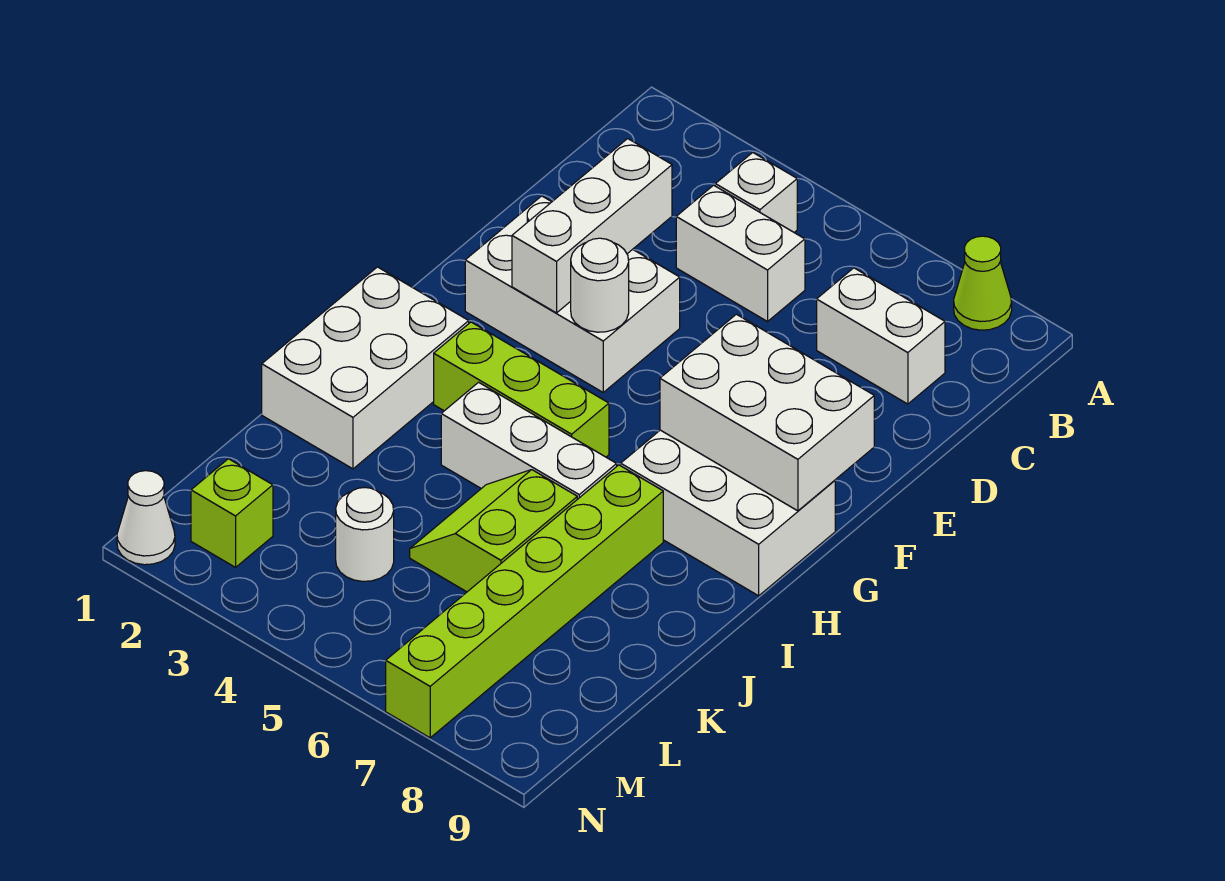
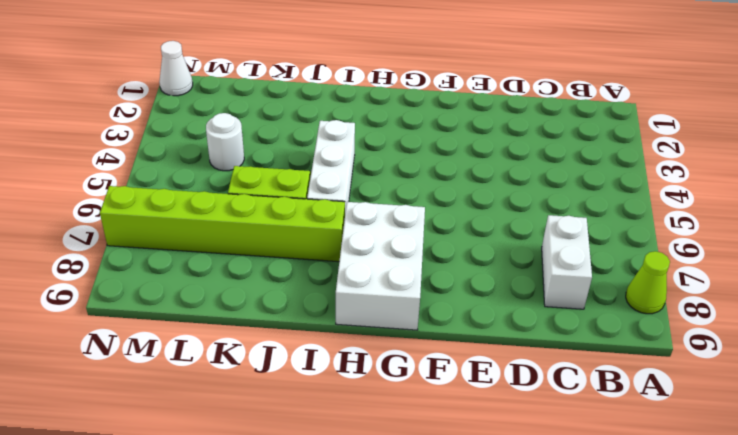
none -> white brick B4 level 1
none -> white brick C4:C5 level 1
none -> white brick E2:F4 level 1

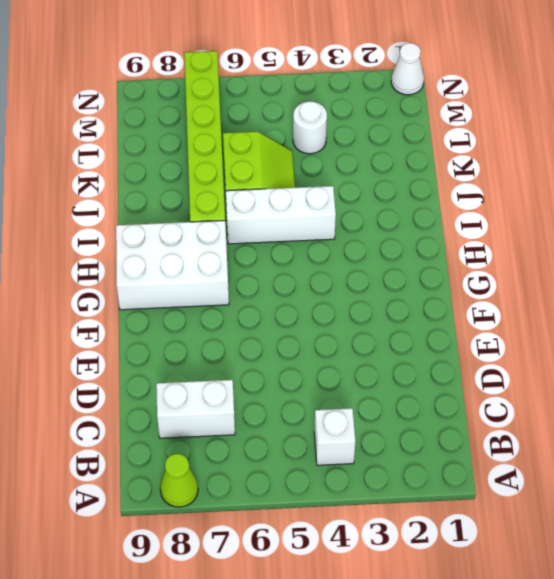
none -> white brick C4:C5 level 1
none -> white brick E2:F4 level 1
none -> white brick H1:J2 level 1

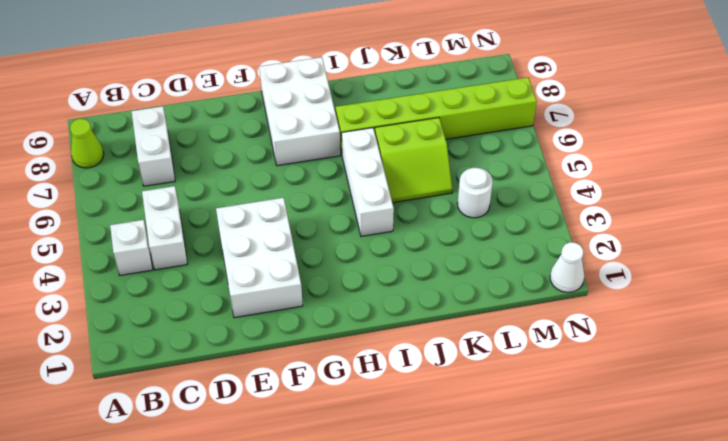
none -> white brick H1:J2 level 1
none -> lime brick H3:H5 level 1
none -> lime brick M2 level 1

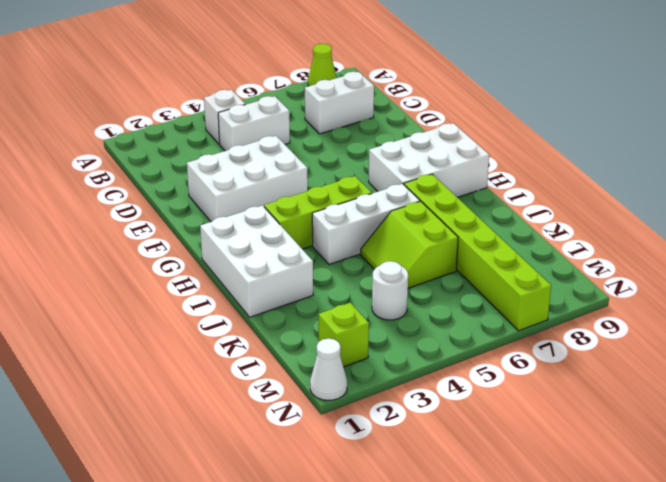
none -> white brick D3:F3 level 2
none -> white round brick F4 level 2
none -> white brick F7:G9 level 2

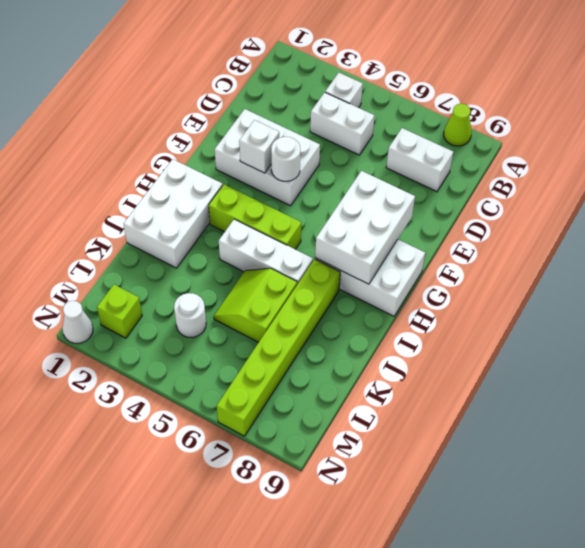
white brick F3 level 2 -> white brick D3:F3 level 2
white brick F7:H8 level 2 -> white brick F7:G9 level 2

